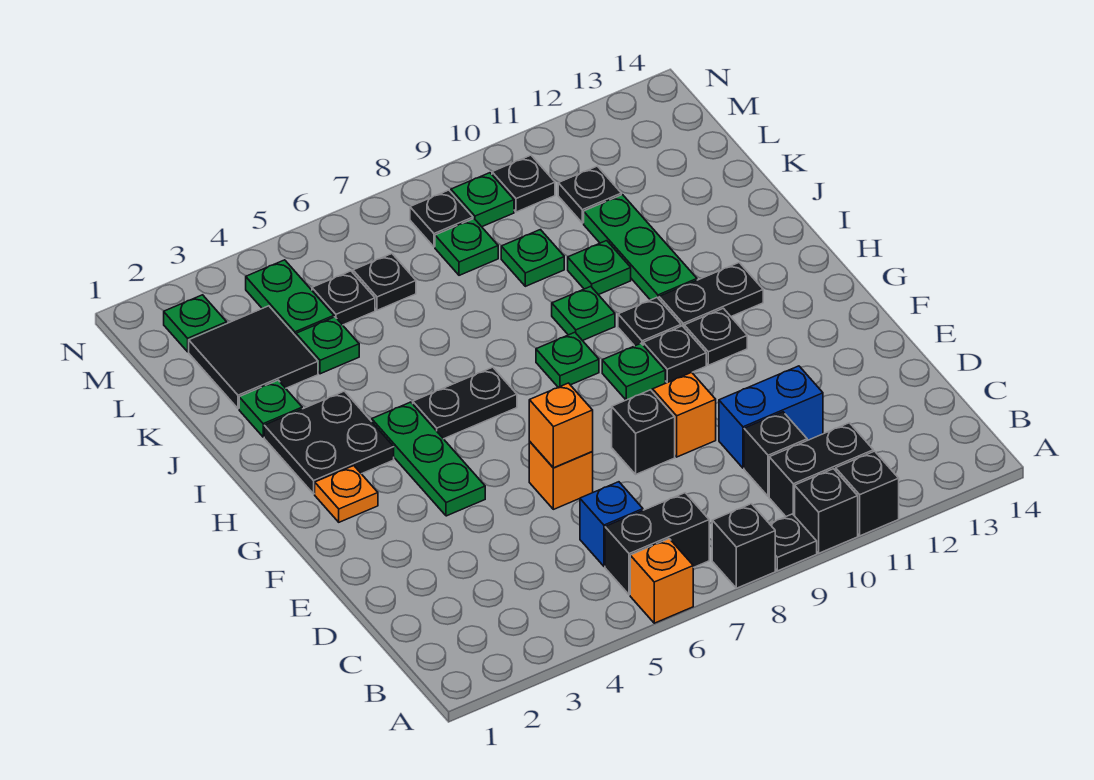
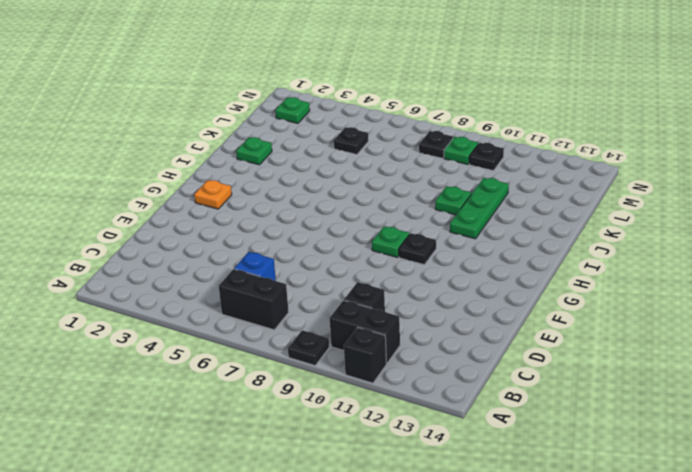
none -> orange brick A6 level 1
none -> black brick A8 level 1
none -> black brick A10 level 1
none -> blue brick D10:D11 level 1

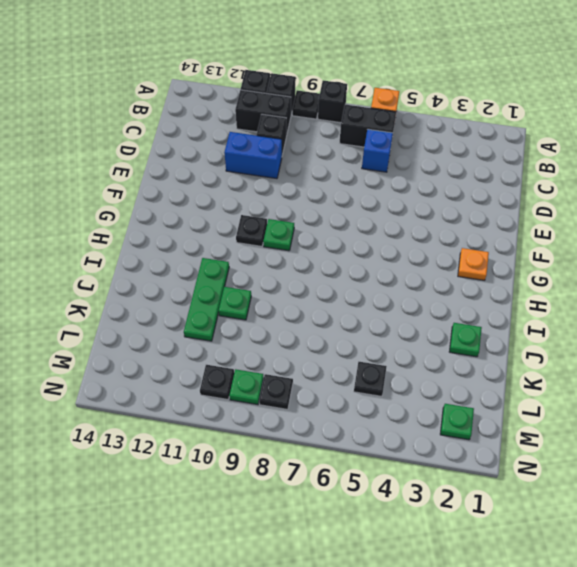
none -> orange brick E6 level 1
none -> black brick E8 level 1
none -> orange brick E9 level 1
none -> green plate F4:H4 level 1

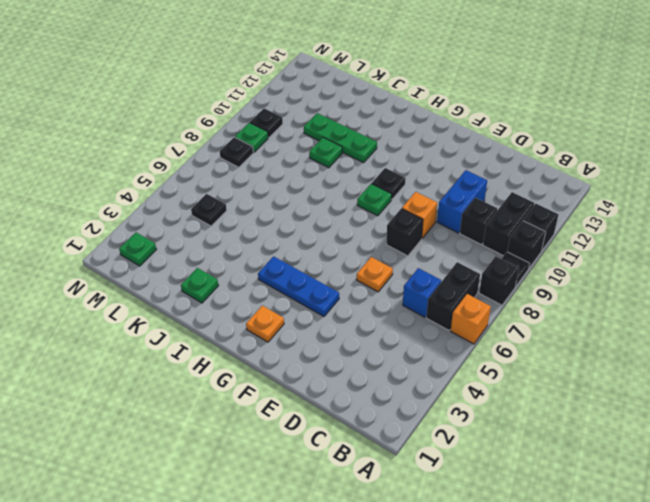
orange plate E6 level 1 -> orange brick E6 level 1
blue plate F4:H4 level 1 -> green plate F4:H4 level 1
none -> black plate G11 level 1
none -> black plate H2:I3 level 1
none -> black plate H5:H6 level 1
none -> green plate H8 level 1

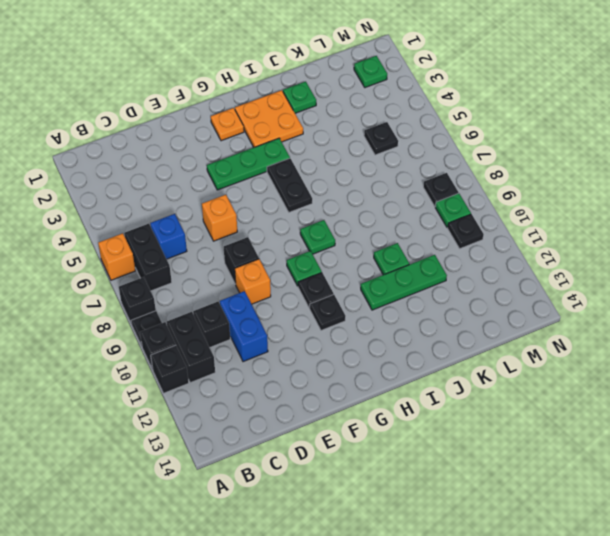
orange plate H2:I3 level 1 -> black plate H2:I3 level 1
none -> black plate H10 level 1
none -> black plate H11:H12 level 1
none -> green plate I9 level 1
none -> black tile K2:L3 level 1

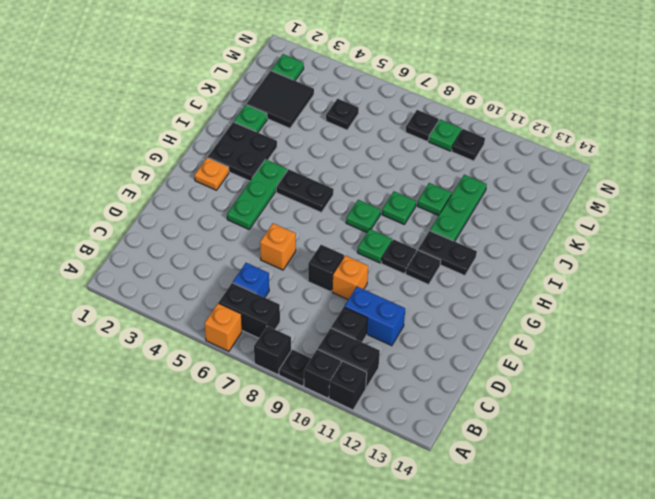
none -> black plate H10 level 1
none -> green plate K4 level 1
none -> green plate K9 level 1
none -> green plate L4:M4 level 1

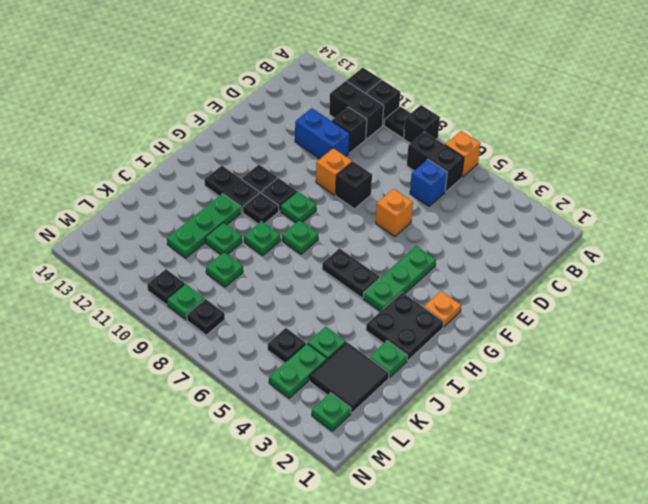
none -> black plate L6 level 1
none -> green plate L8 level 1
none -> black plate L11 level 1
none -> orange brick E6 level 2

